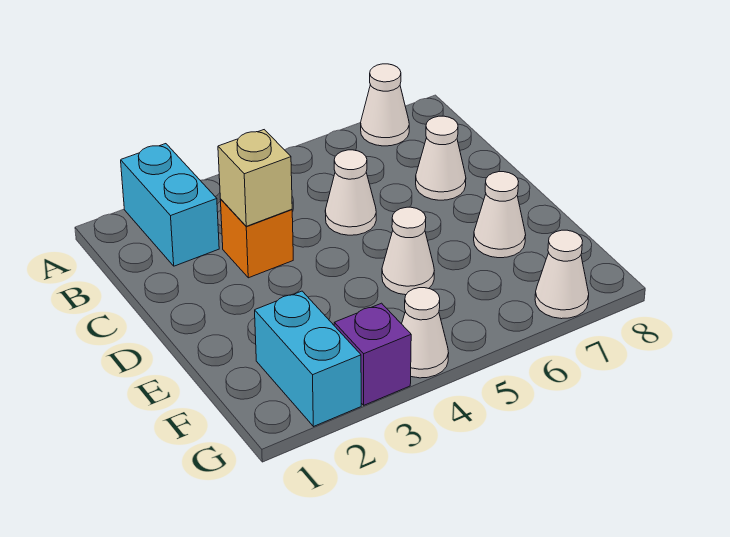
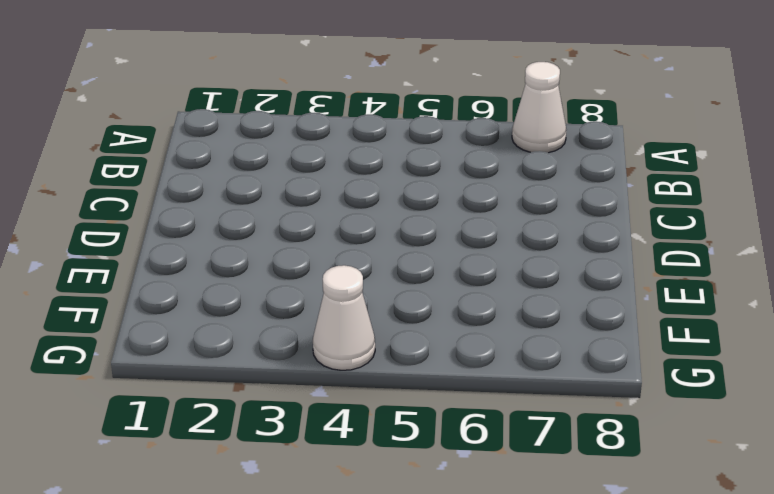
none -> cyan brick A2:B2 level 1
none -> orange brick C3 level 1
none -> white cone C5 level 1

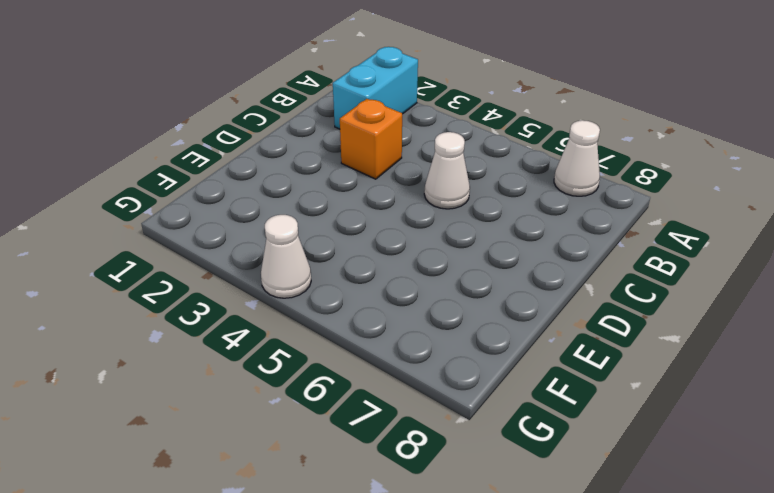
none -> white cone C7 level 1
none -> white cone E5 level 1
none -> white cone E7 level 1

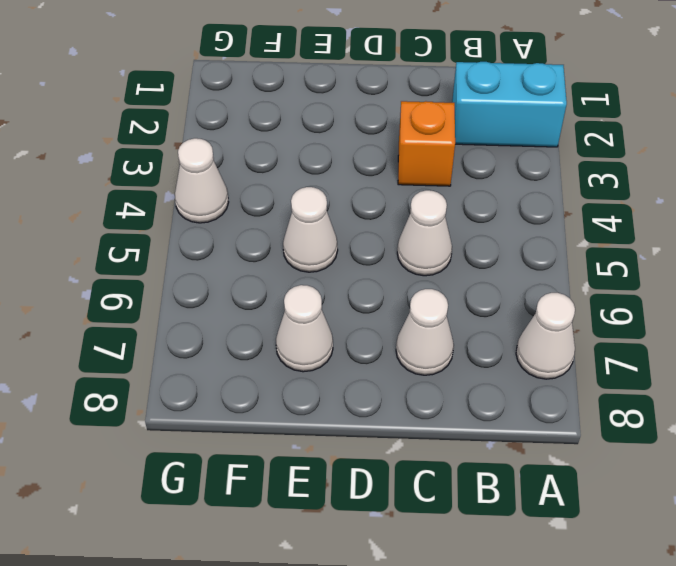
none -> cyan brick F2:G2 level 1
none -> purple brick G3 level 1
none -> white cone G7 level 1

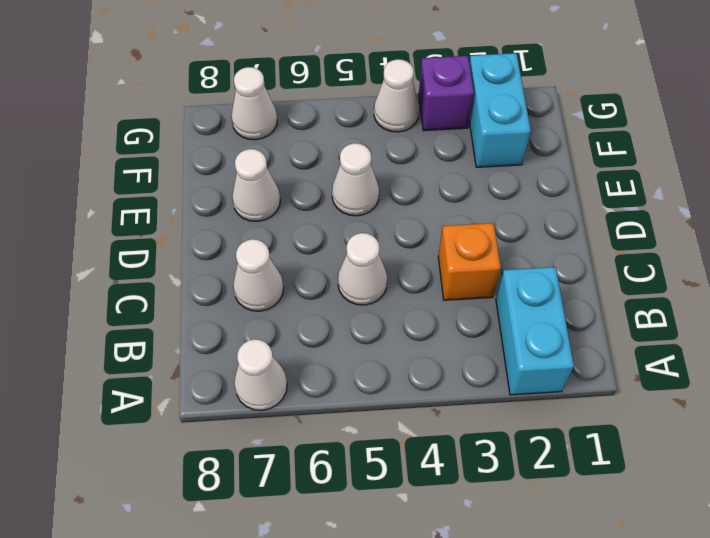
none -> tan brick C3 level 2

